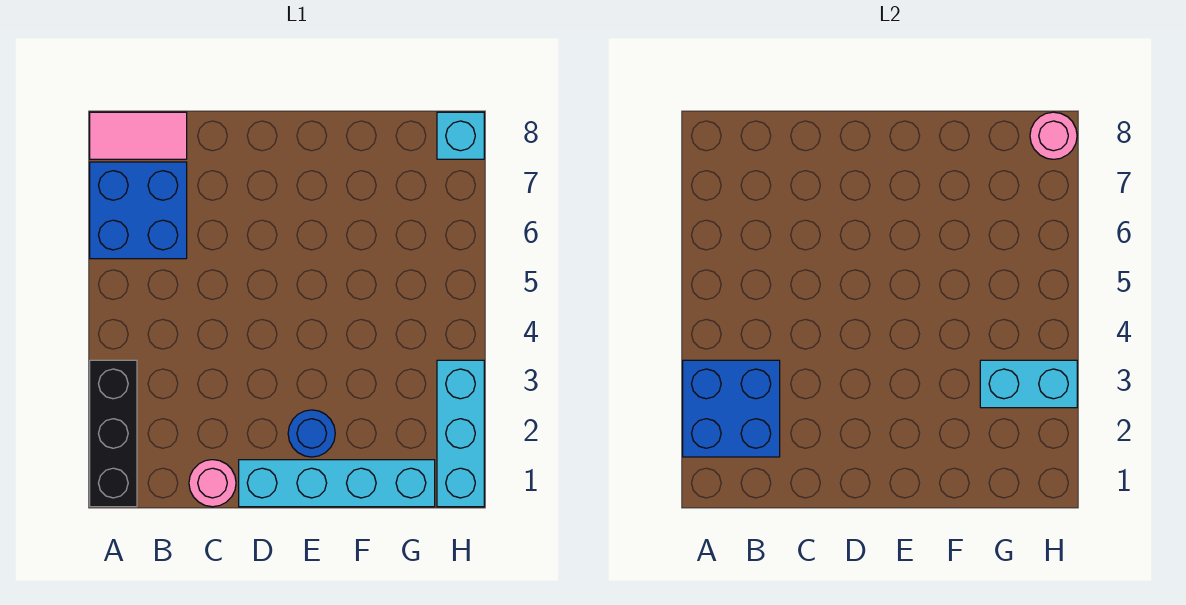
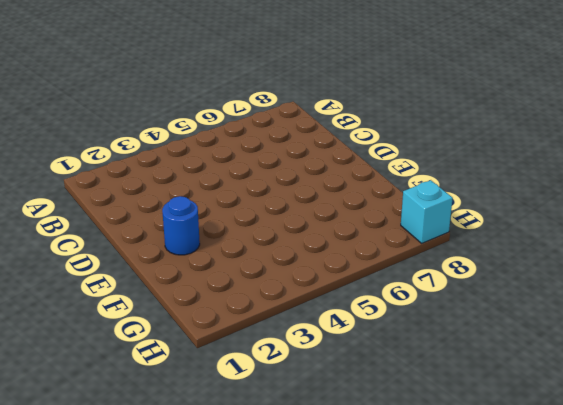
none -> black brick A1:A3 level 1
none -> blue brick A6:B7 level 1

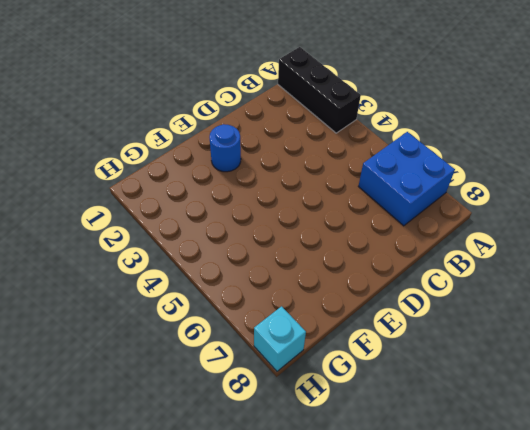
none -> pink tile A8:B8 level 1
none -> pink round brick C1 level 1

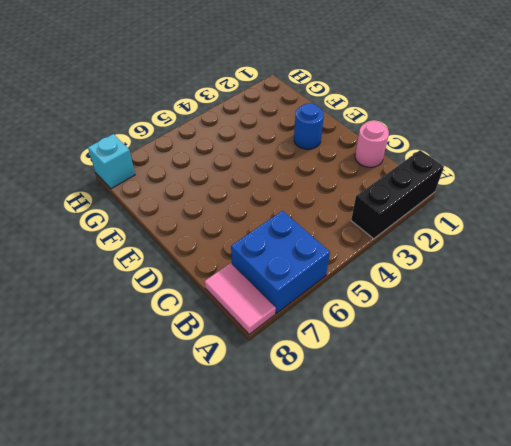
none -> cyan brick D1:G1 level 1
none -> cyan brick H1:H3 level 1

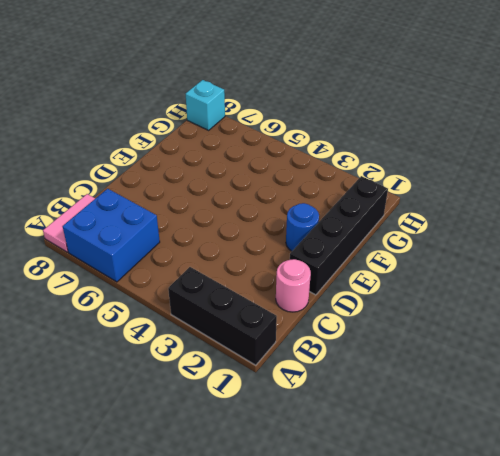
black brick D1:G1 level 1 -> cyan brick D1:G1 level 1
none -> cyan brick H1:H3 level 1
none -> blue brick A2:B3 level 2

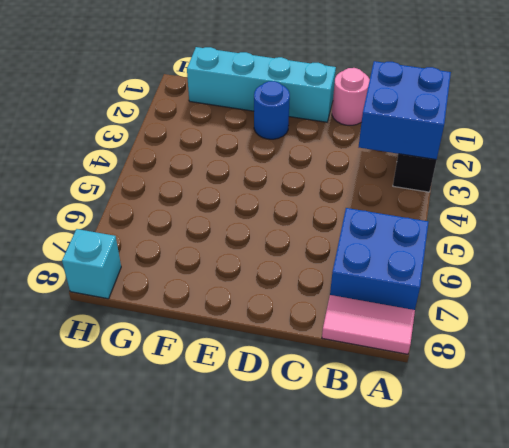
none -> cyan brick H1:H3 level 1
none -> cyan brick G3:H3 level 2

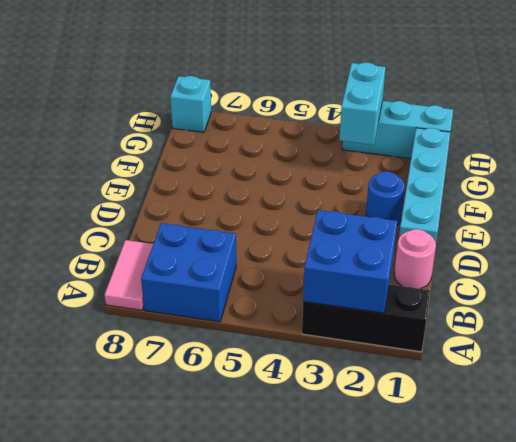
none -> pink round brick H8 level 2

